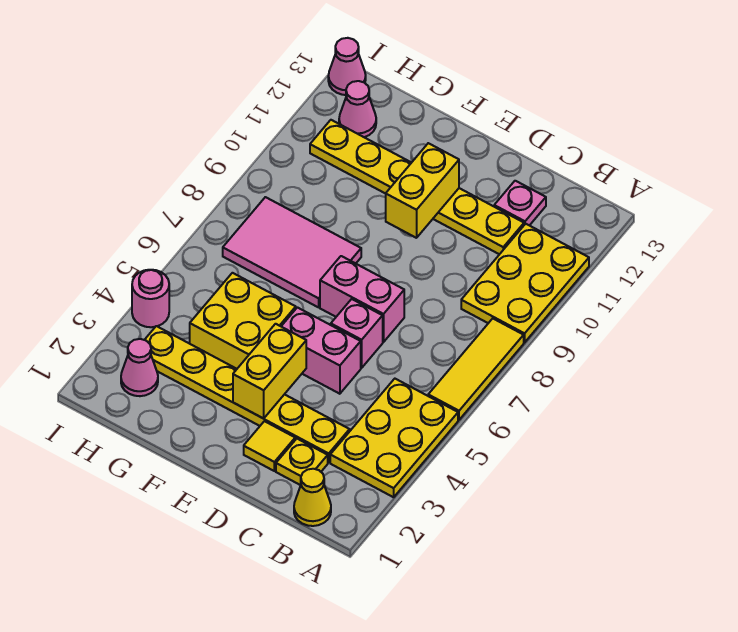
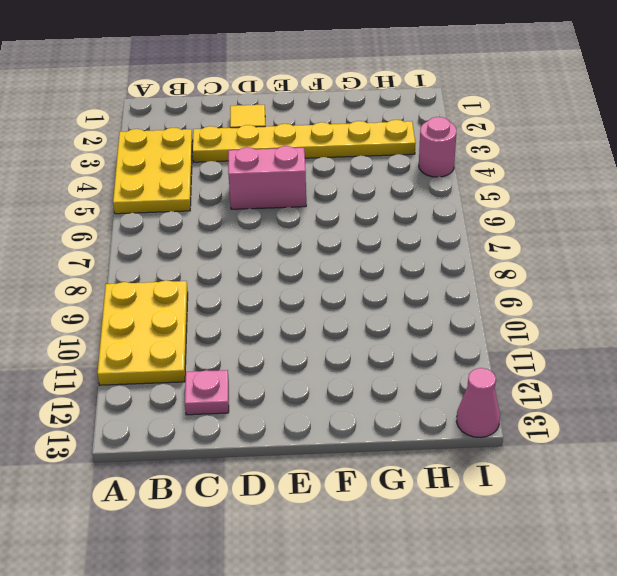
none -> yellow tile A6:A8 level 1
none -> yellow cone B1 level 1
none -> yellow plate C2 level 1

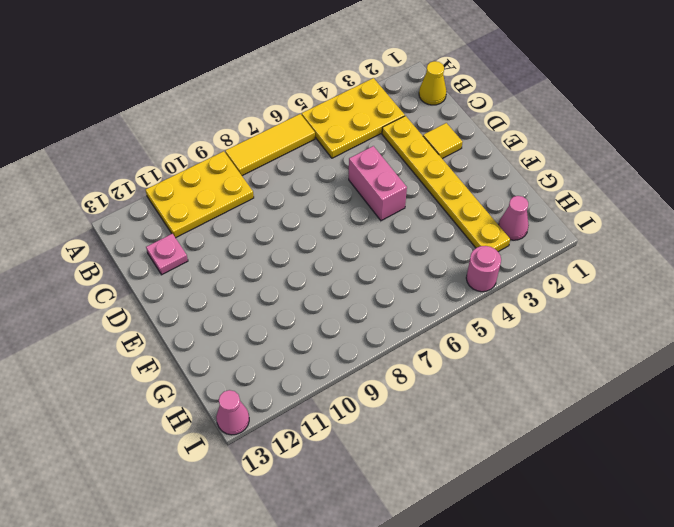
none -> yellow plate C2 level 1
none -> yellow plate C11:H11 level 1
none -> pink brick D6 level 1

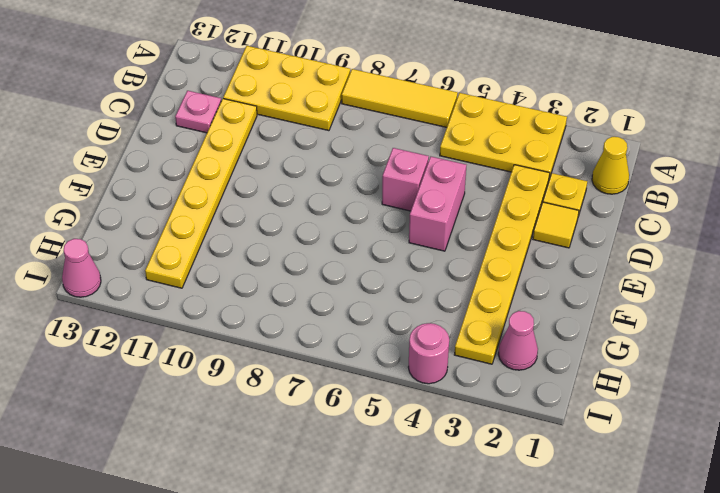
none -> pink brick D7:E7 level 1
none -> yellow brick F4:G5 level 1
none -> pink tile F7:H8 level 1

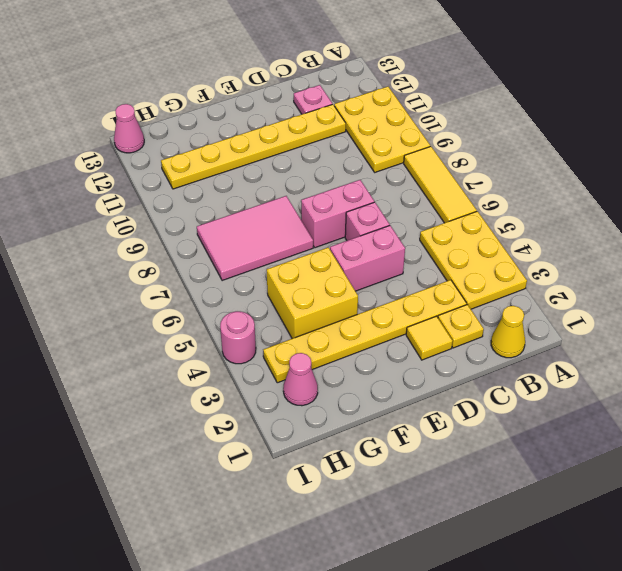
none -> pink cone H12 level 1
none -> yellow brick E3:E4 level 2
none -> yellow brick E10:E11 level 2

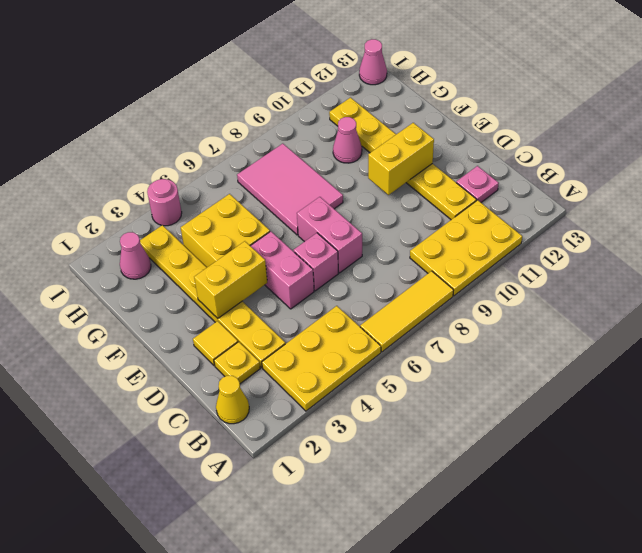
pink cone G10 level 1 -> pink cone H12 level 1

